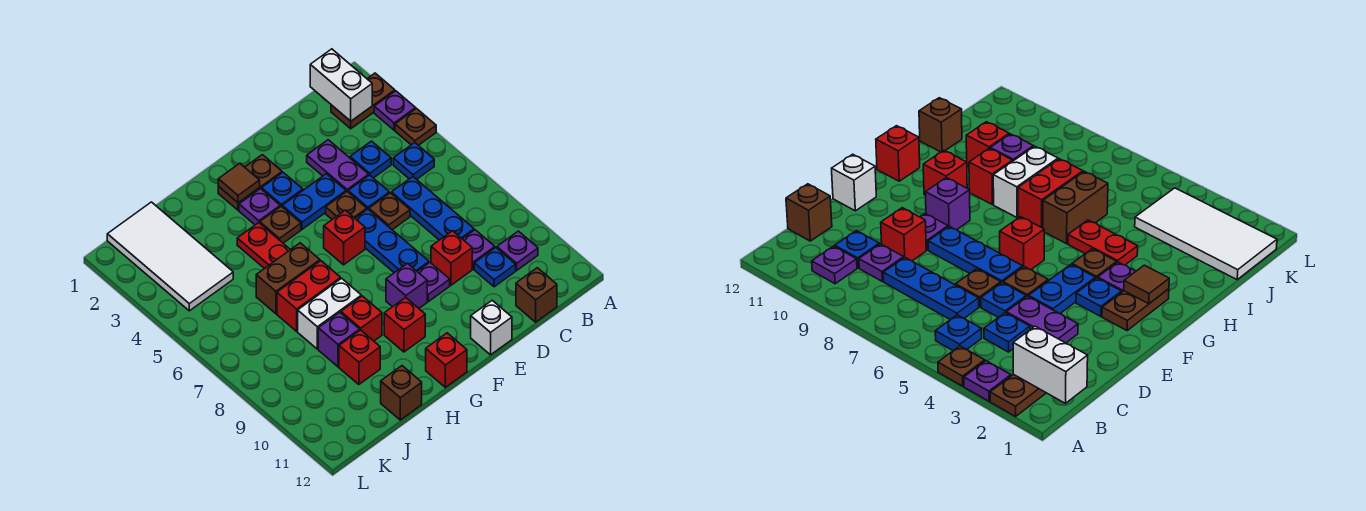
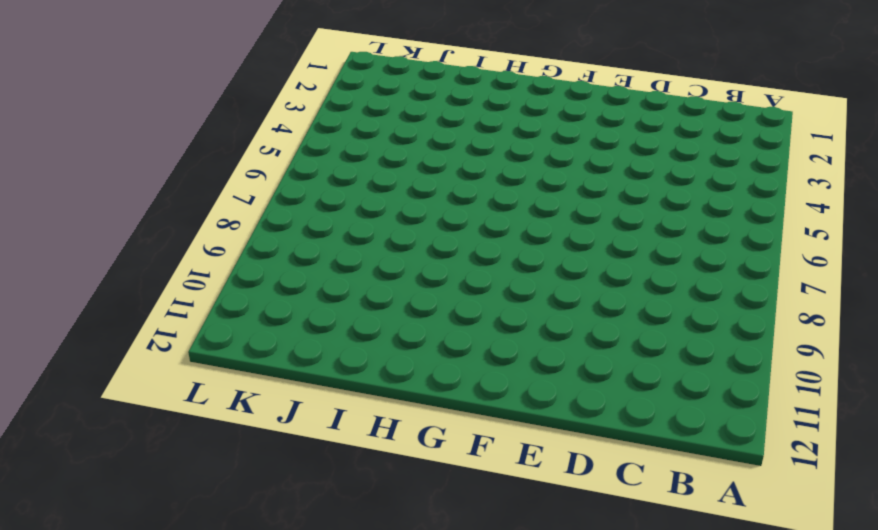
none -> brown plate A2:B2 level 1
none -> purple plate A3 level 1
none -> brown plate A4 level 1
none -> blue plate B5 level 1

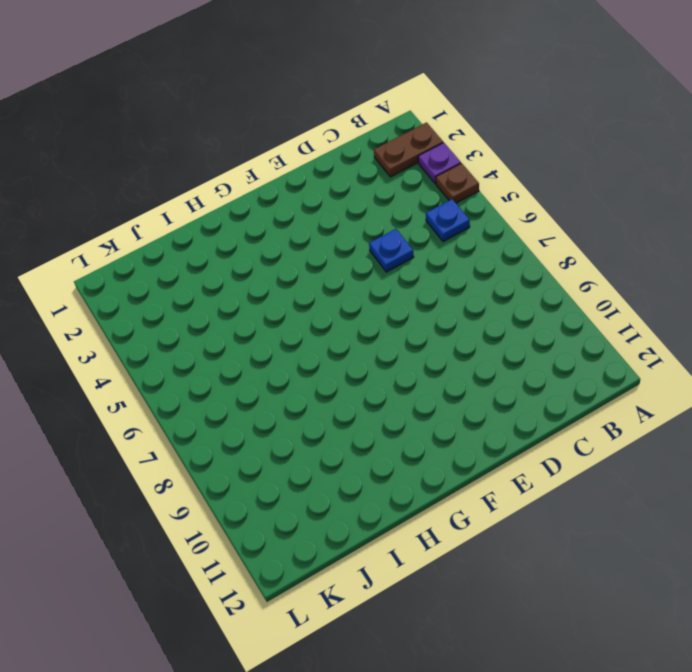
none -> purple plate B10 level 1
none -> blue plate C4 level 1
none -> blue plate C6:C8 level 1
none -> purple plate C9 level 1

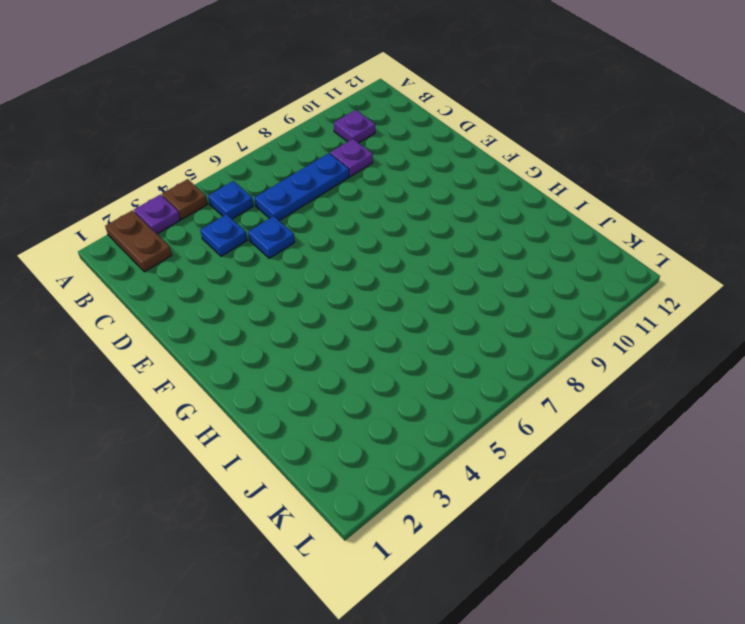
none -> blue plate C10 level 1
none -> brown brick C12 level 1
none -> purple plate D3:D4 level 1
none -> brown plate D6 level 1

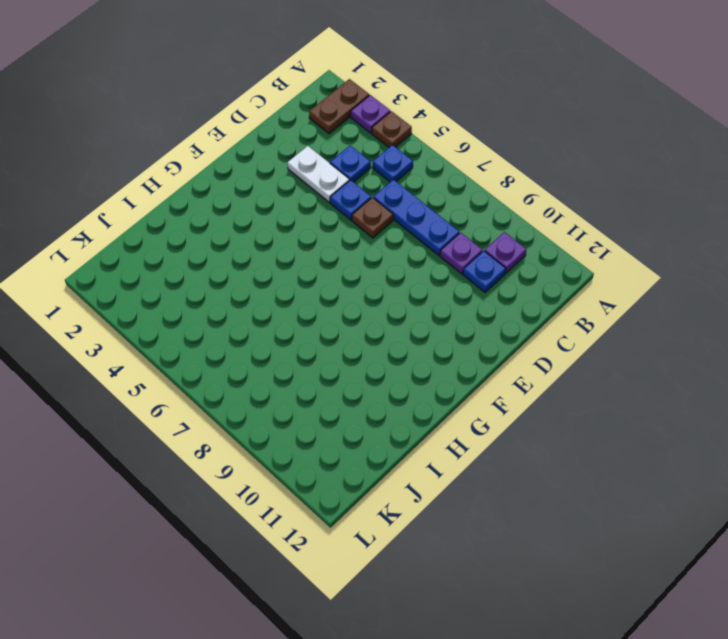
white plate D3:D4 level 1 -> purple plate D3:D4 level 1
none -> brown brick C12 level 1
none -> red brick D9 level 1
none -> blue plate E4:F4 level 1
none -> brown plate E5 level 1

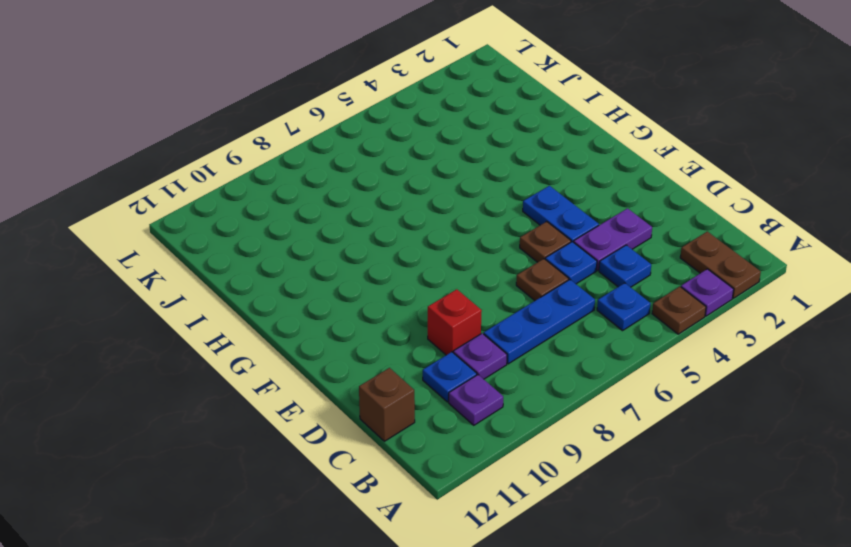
none -> blue plate E6:E8 level 1
none -> purple plate E9 level 1
none -> white brick E12 level 1
none -> brown plate F2:G2 level 1

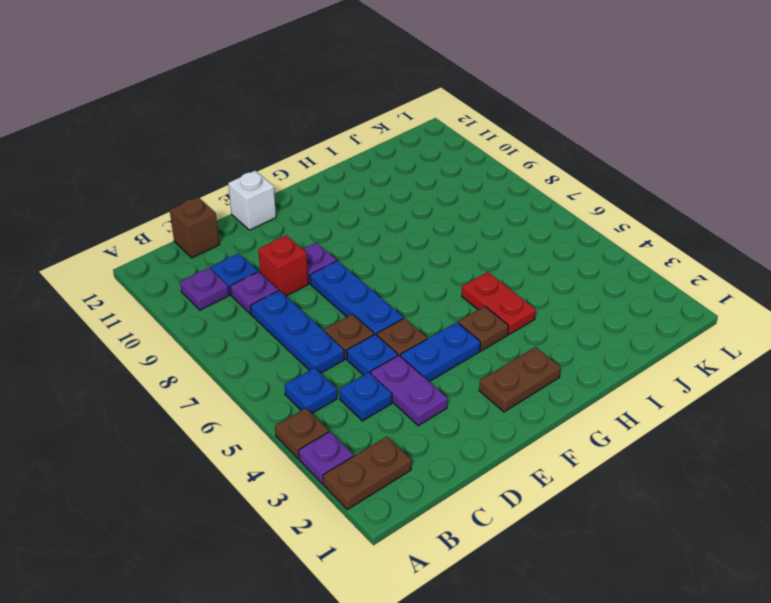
none -> blue plate F3 level 1
none -> red brick F6 level 1
none -> purple brick F9 level 1
none -> purple plate G3 level 1

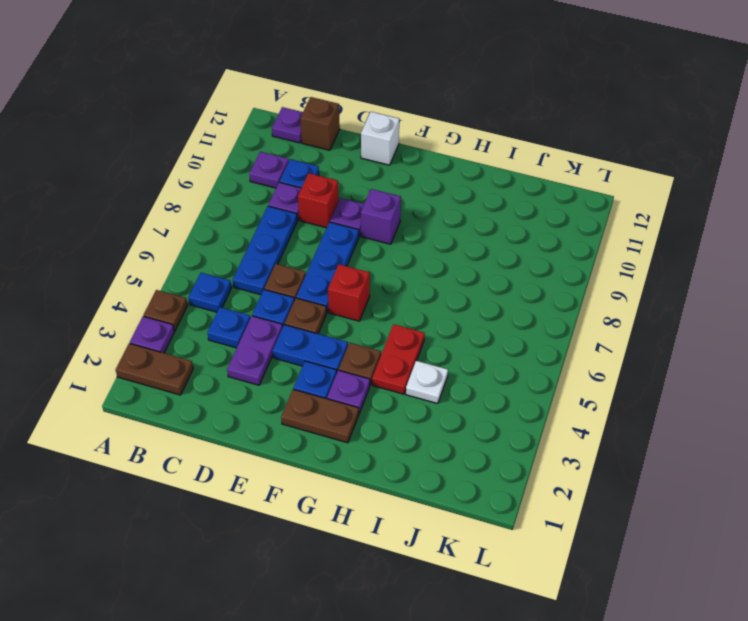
purple plate B12 level 1 -> none
white plate I4 level 1 -> none
none -> red brick G10 level 1
none -> red brick G12 level 1
none -> brown brick H6:I6 level 1
none -> red brick H7:I7 level 1

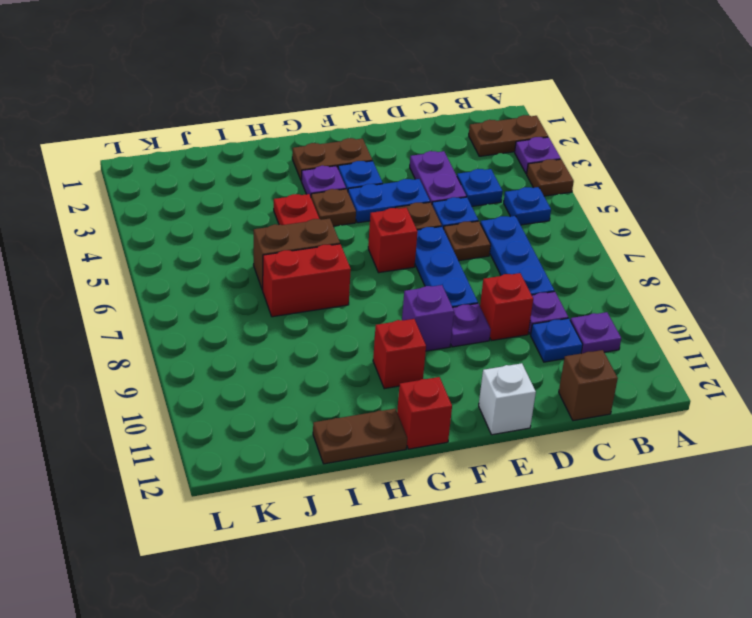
brown plate H12:I12 level 1 -> brown brick I12 level 1
none -> white brick H8:I8 level 1
none -> red brick H9 level 1
none -> purple brick I9 level 1
none -> red brick I10 level 1

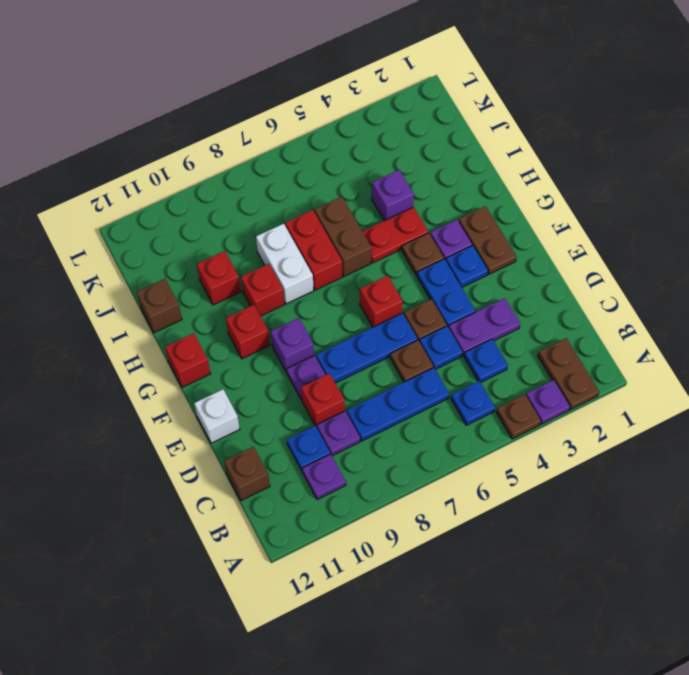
purple brick I4 level 1 -> purple brick I9 level 1
none -> white tile J1:K4 level 1
none -> white brick B1:B2 level 2
none -> brown tile G2 level 2

